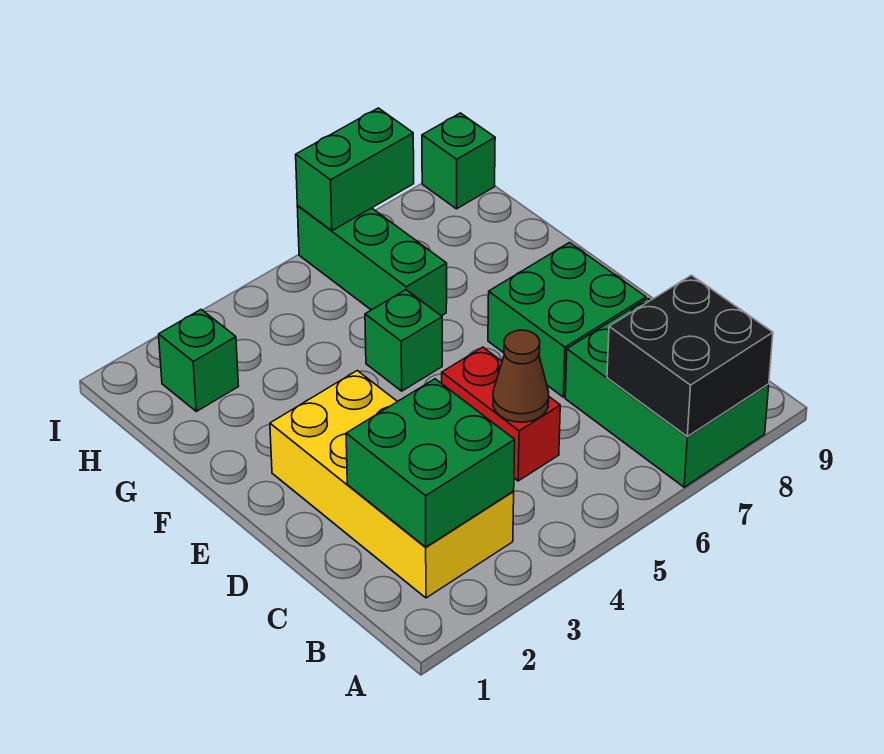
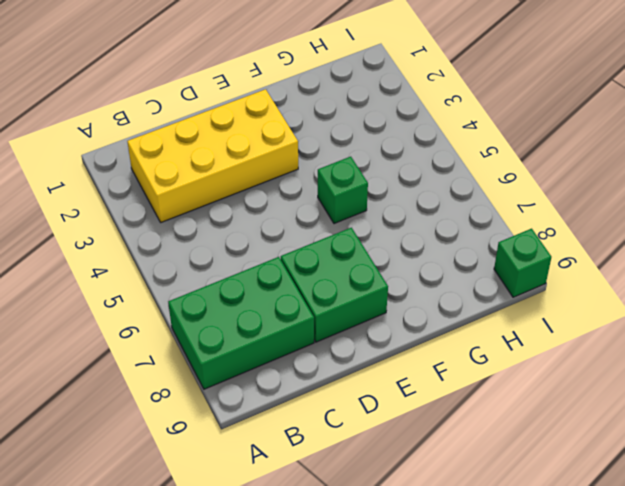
none -> red brick C5:D5 level 1
none -> green brick G6:I6 level 1
none -> green brick H2 level 1

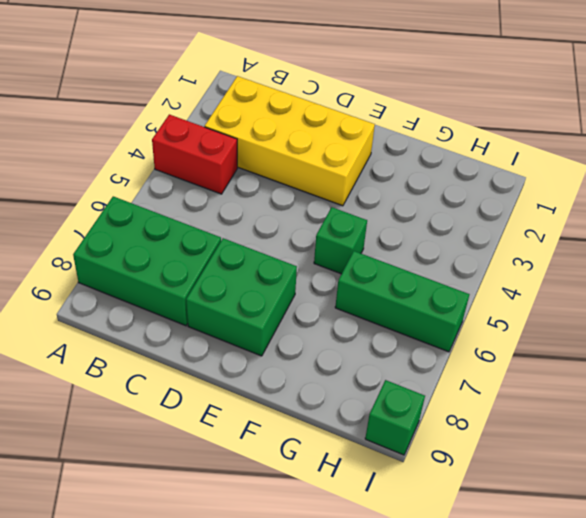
red brick A4:B4 level 1 -> red brick C5:D5 level 1
none -> green brick H2 level 1
none -> black brick A7:B8 level 2
none -> green brick B2:C3 level 2

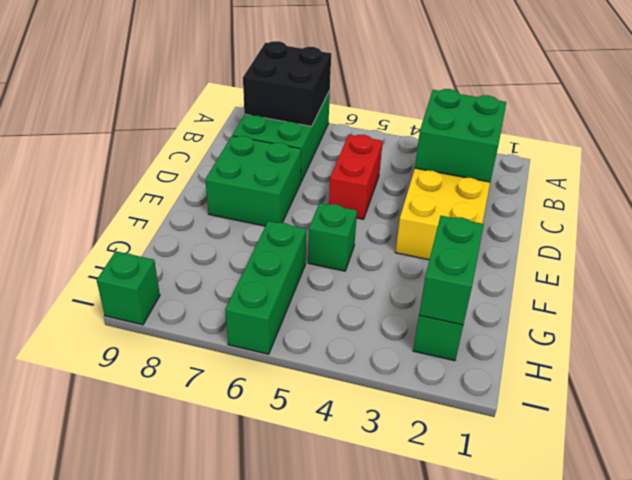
green brick G2:H2 level 2 -> green brick I6:I7 level 2
none -> brown cone C5 level 2

